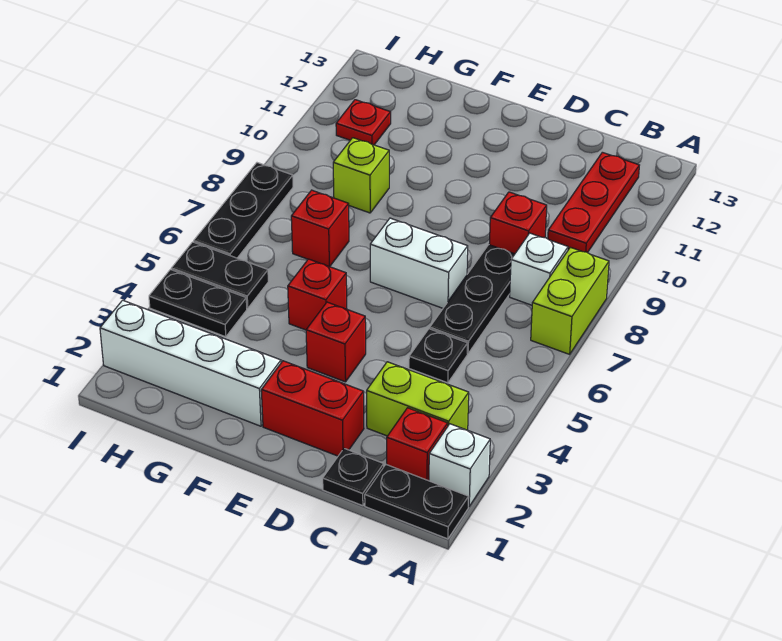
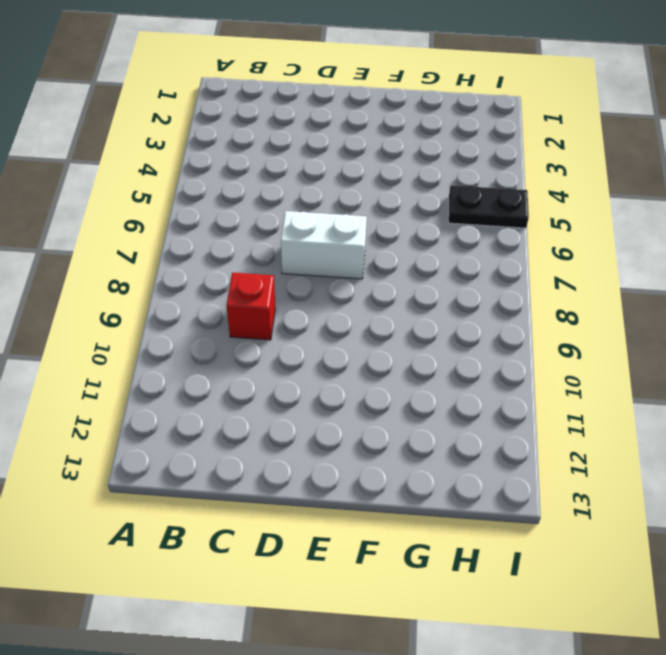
none -> black plate A1:B1 level 1
none -> white brick A2 level 1
none -> lime brick A7:A8 level 1

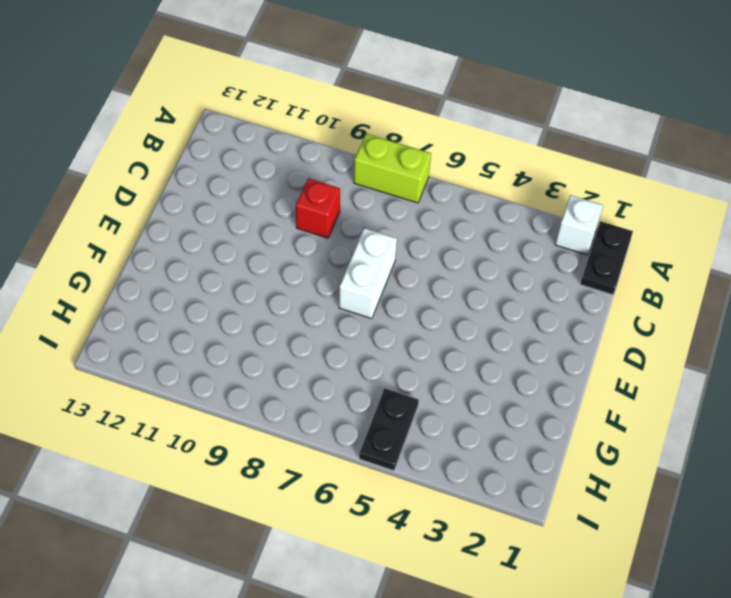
none -> red brick B2 level 1
none -> lime brick B3:C3 level 1
none -> white brick B8 level 1

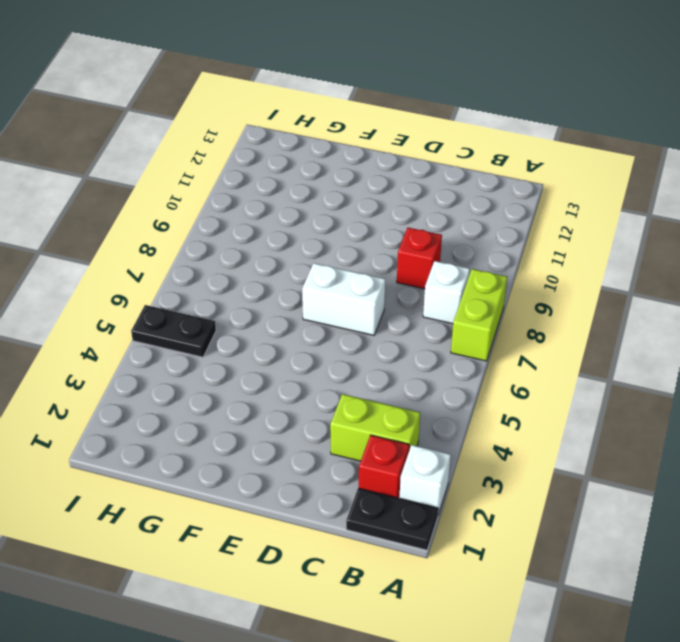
none -> red plate B10:B12 level 1
none -> black plate C1 level 1
none -> black plate C5 level 1

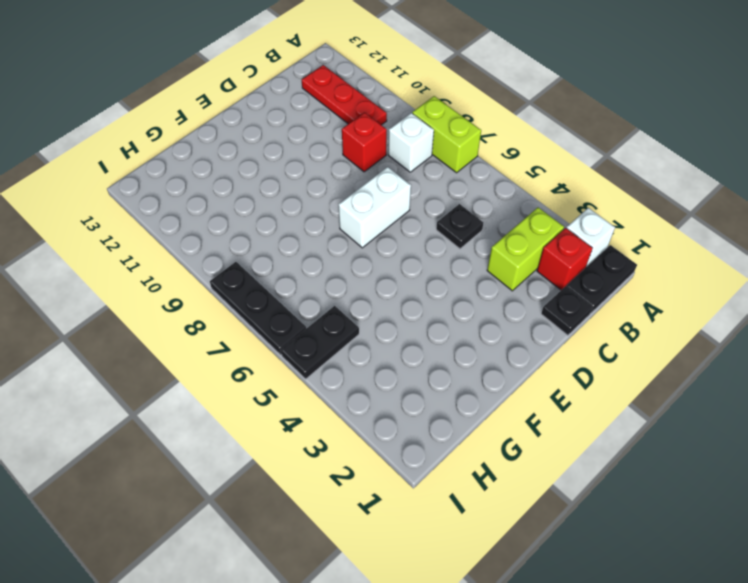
none -> black plate C6:C8 level 1
none -> red brick D2:E2 level 1
none -> red brick E4 level 1

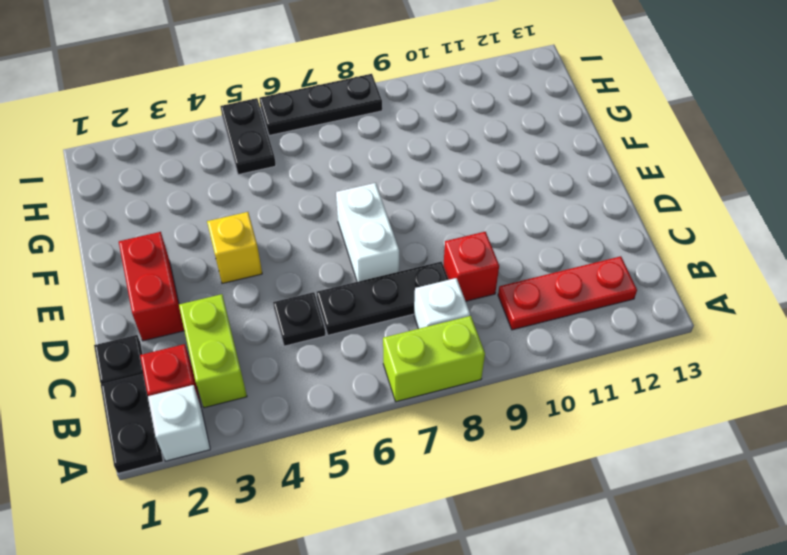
yellow brick E4 level 1 -> red brick E4 level 1
none -> white brick F2:I2 level 1
none -> red brick F5 level 1
none -> red brick G7 level 1

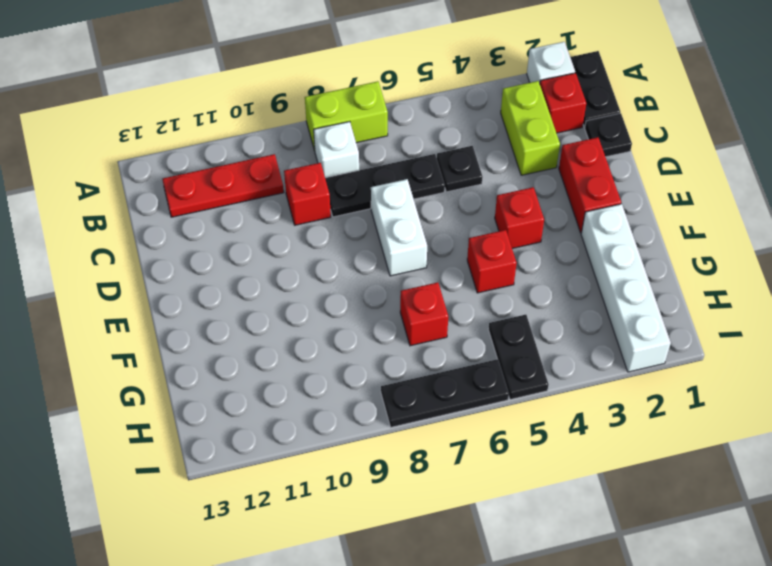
none -> lime brick G9 level 1
none -> black plate H4:I4 level 1
none -> red plate H11 level 1

